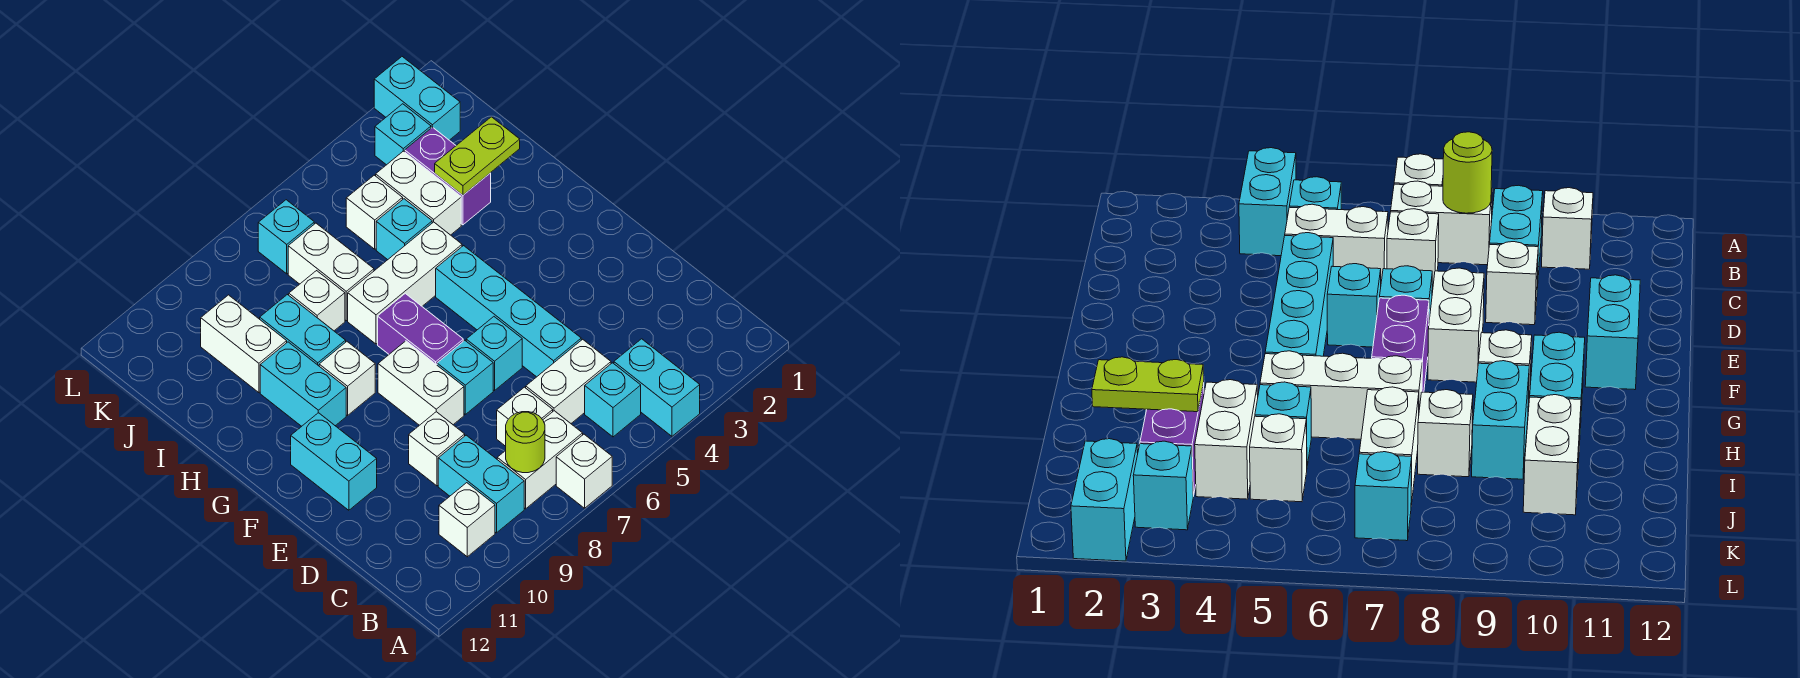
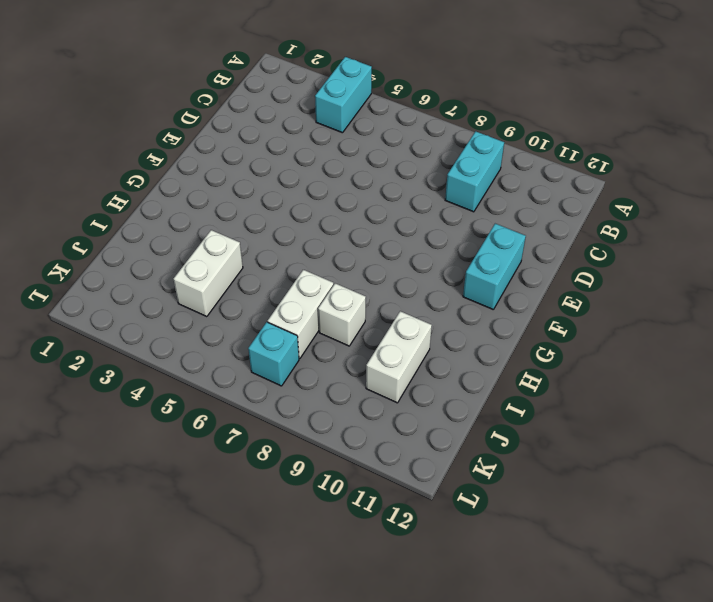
none -> white brick A7 level 1
none -> cyan brick B5 level 1
none -> white brick B7:B8 level 1
none -> white brick B10 level 1

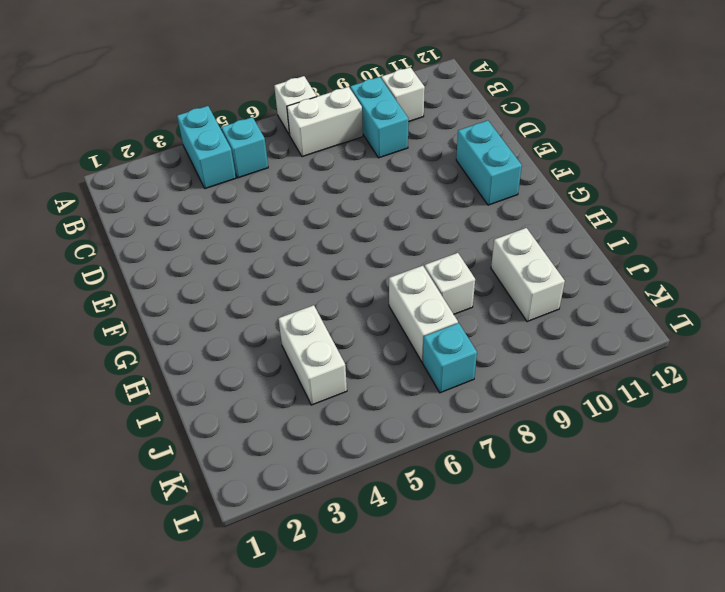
none -> white brick C5:C6 level 1
none -> white brick C7 level 1
none -> cyan brick D5:G5 level 1
none -> white brick D9 level 1

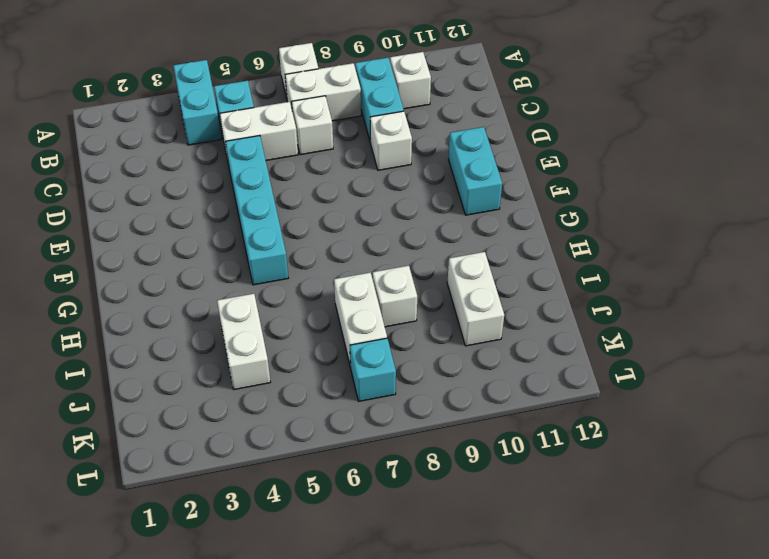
none -> cyan brick E6 level 1
none -> cyan brick E7 level 1
none -> white brick E8:F8 level 1
none -> purple brick F7:G7 level 1

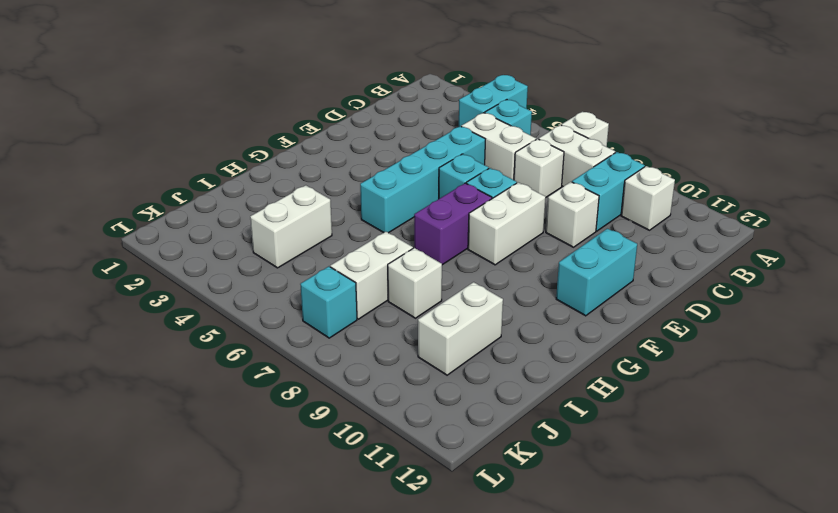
none -> white brick G9 level 1
none -> cyan brick G10:H10 level 1
none -> white brick H5:H7 level 1
none -> cyan brick H9:I9 level 1

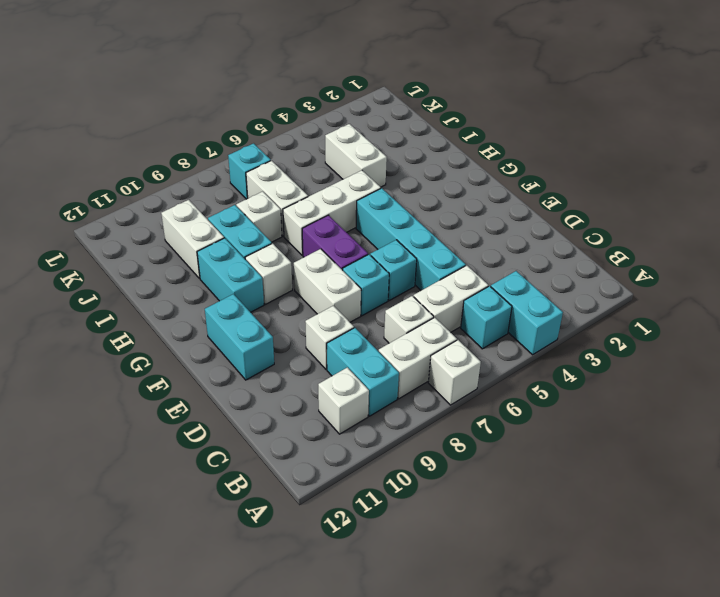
none -> purple brick I3:J3 level 1
none -> cyan brick I5 level 1
none -> white brick J5 level 1
none -> cyan brick K2:L2 level 1

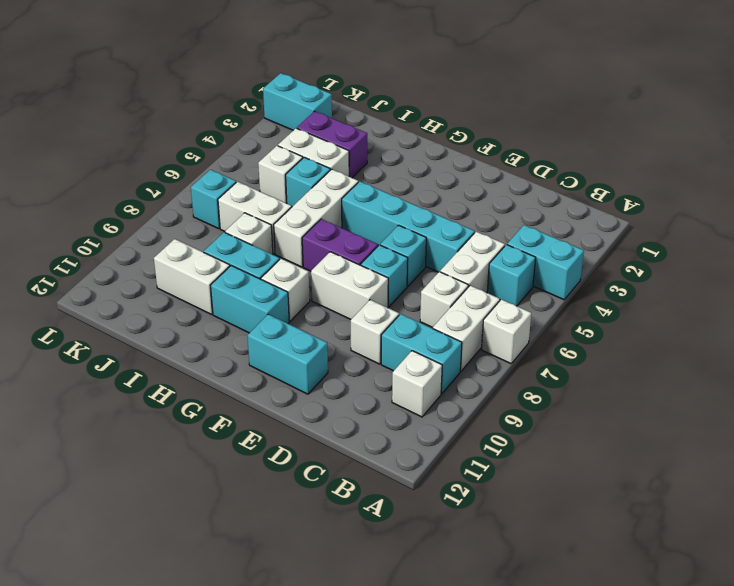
none -> cyan brick K3 level 1
none -> lime round brick B8 level 2
none -> lime plate I2:I3 level 2

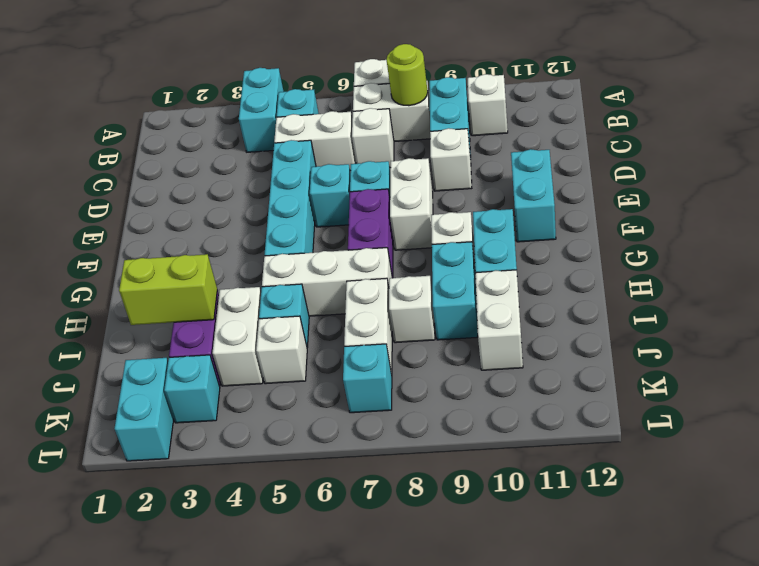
lime brick I2:I3 level 2 -> lime plate I2:I3 level 2

